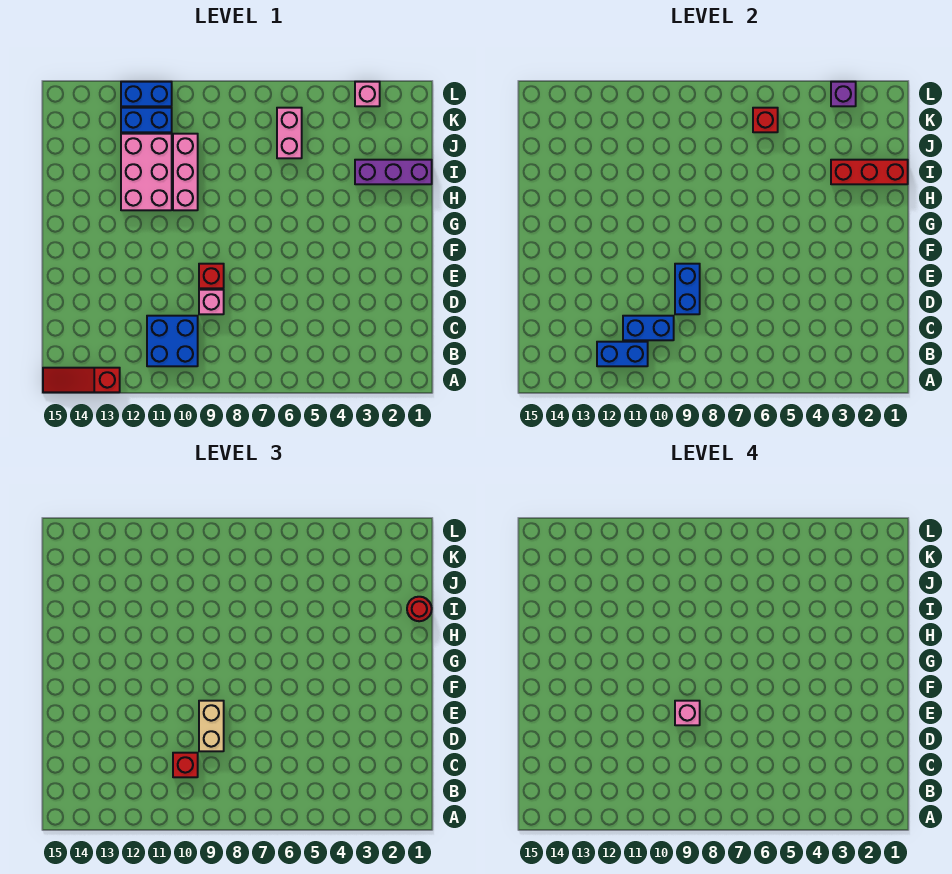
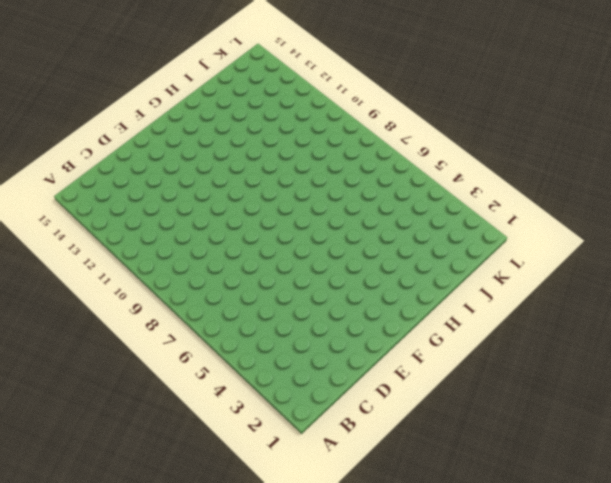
none -> red slope A13:A15 level 1 top 13
none -> blue brick B10:C11 level 1
none -> pink brick D9 level 1

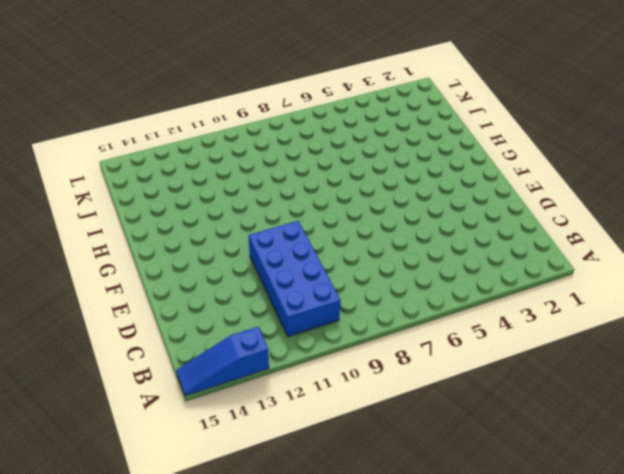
blue slope A13:A15 level 1 top 13 -> red slope A13:A15 level 1 top 13
blue brick B10:E11 level 1 -> blue brick B10:C11 level 1
none -> pink brick D9 level 1
none -> red brick E9 level 1
none -> pink brick H10:J10 level 1

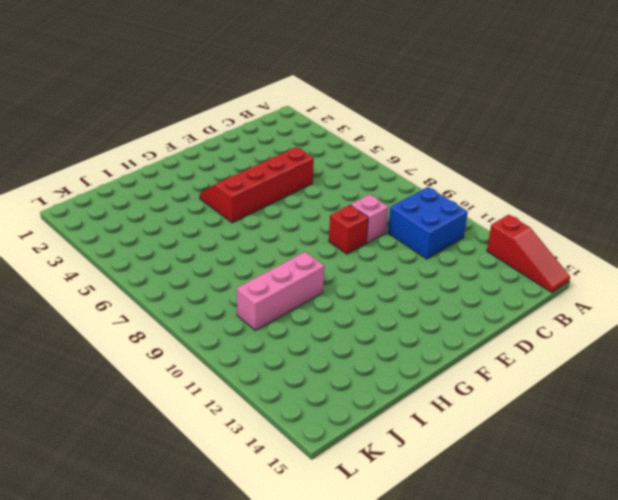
red slope D4:G5 level 1 top 5 -> none
none -> pink brick H11:J12 level 1
none -> purple brick I1:I3 level 1
none -> pink brick J6:K6 level 1

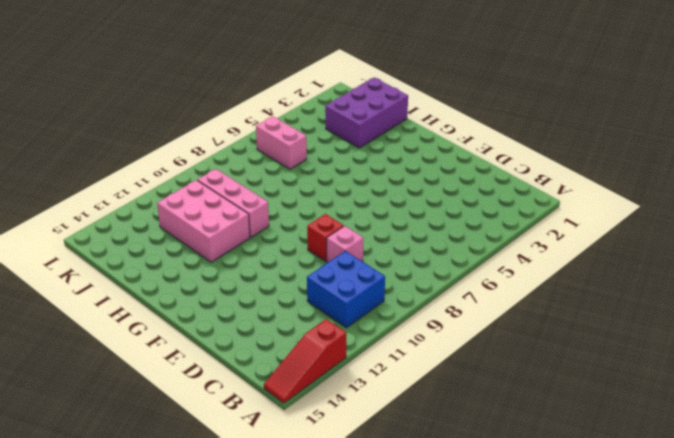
purple brick I1:J3 level 1 -> purple brick I1:I3 level 1
none -> blue brick K11:K12 level 1
none -> pink brick L3 level 1
none -> blue brick L11:L12 level 1

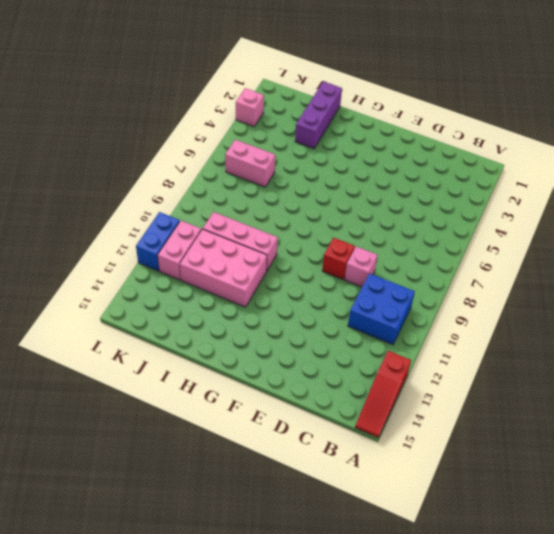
pink brick K11:K12 level 1 -> blue brick K11:K12 level 1
none -> blue brick B11:B12 level 2
none -> blue brick C10:C11 level 2
none -> blue brick D9:E9 level 2

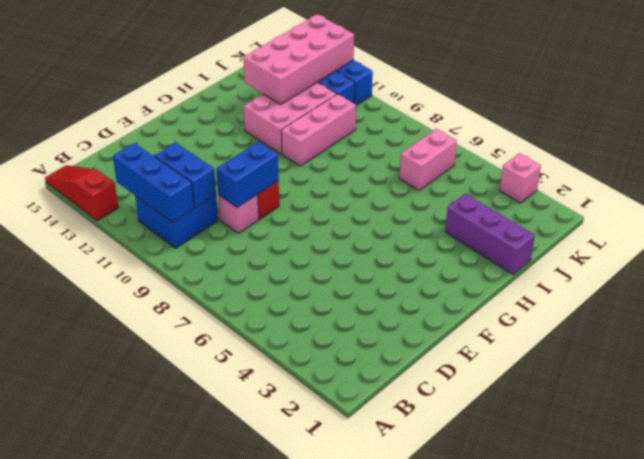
blue brick B10:B12 level 2 -> blue brick B11:B12 level 2
pink brick I12:L13 level 2 -> none
none -> red brick I1:I3 level 2
none -> red brick K6 level 2
none -> purple brick L3 level 2

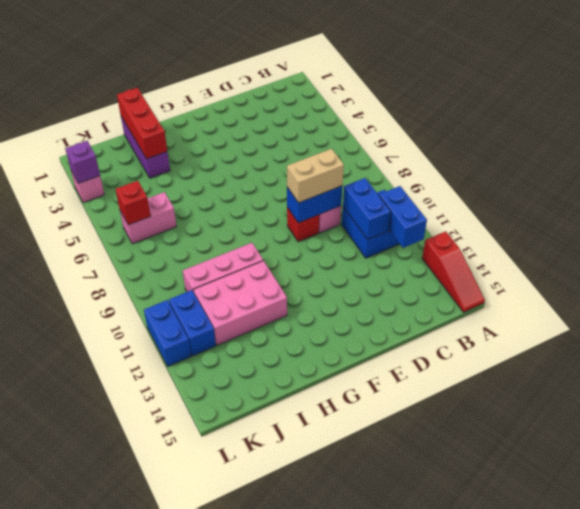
none -> red brick C10 level 3
none -> red round brick I1 level 3
none -> pink brick E9 level 4

